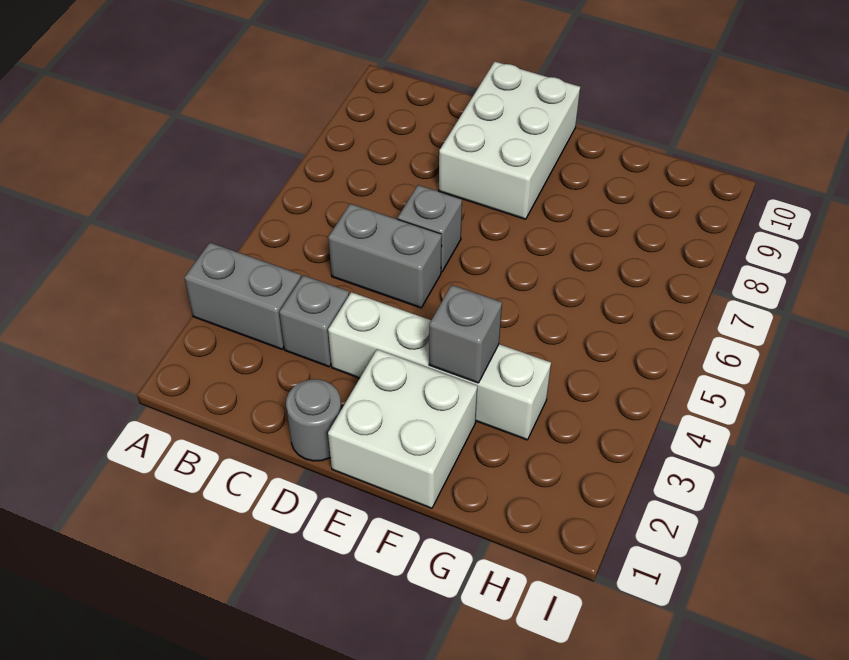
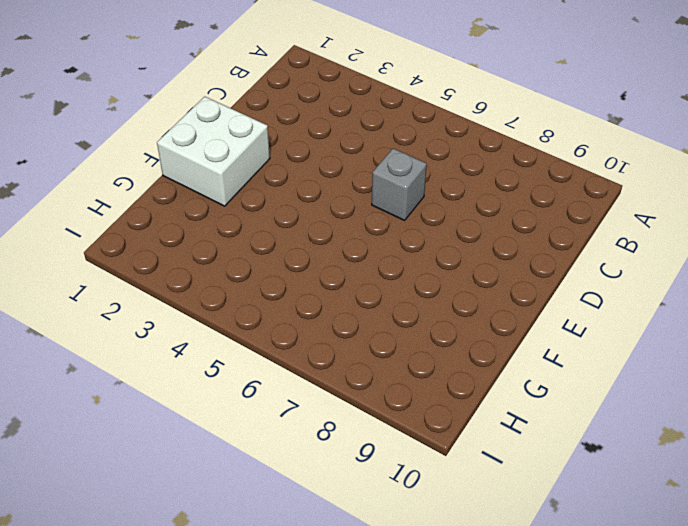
none -> grey brick A3:B3 level 1
none -> grey brick C3 level 1

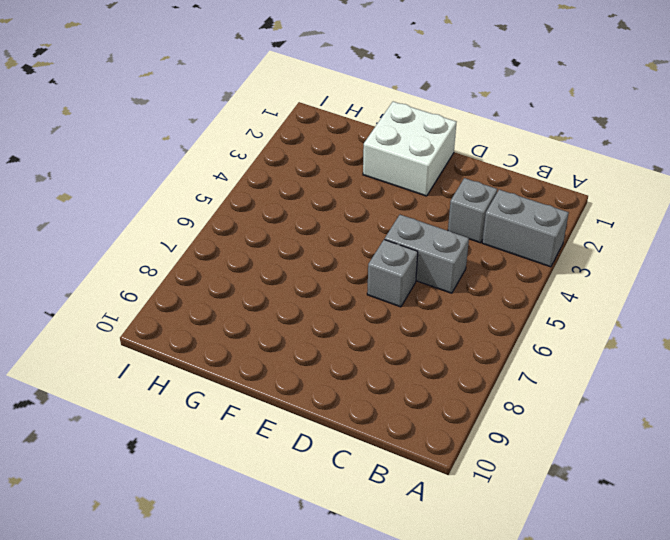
none -> grey round brick D1 level 1
none -> white brick D3:G3 level 1

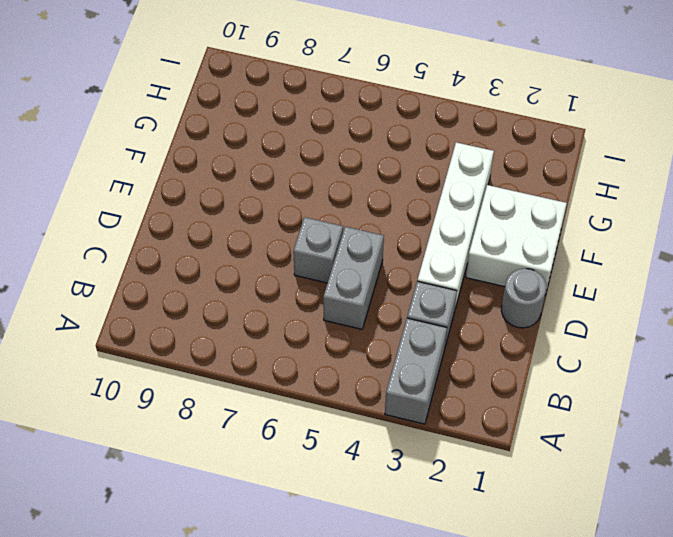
none -> white brick D8:E10 level 1
none -> grey brick F3 level 2

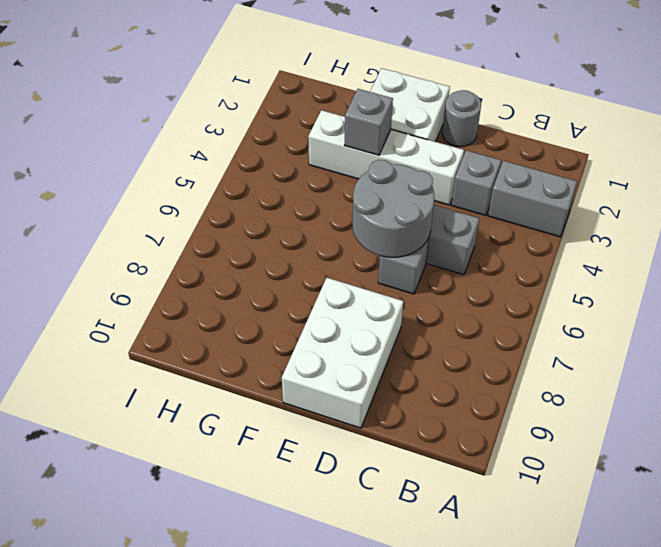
grey round brick D5:E6 level 2 -> none

